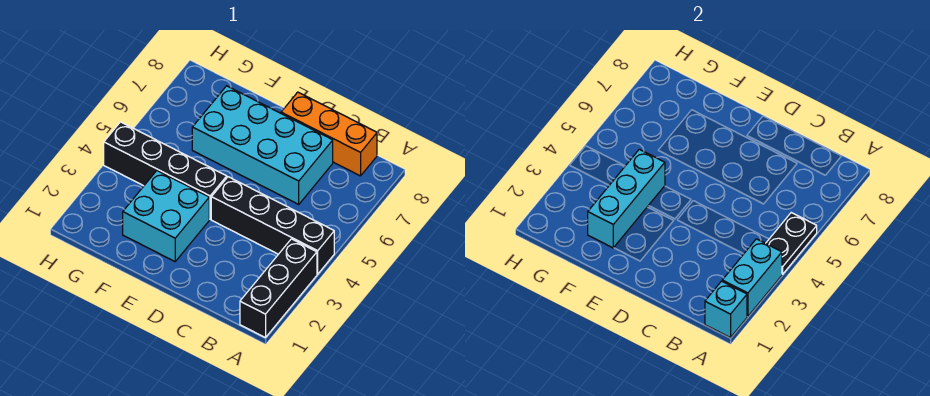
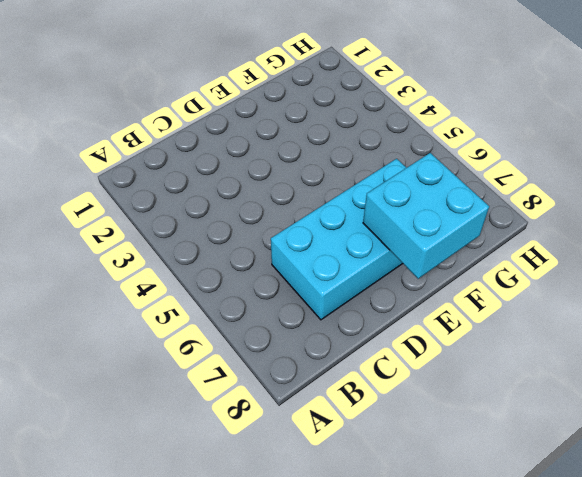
cyan brick E7:F8 level 2 -> cyan brick E2:F3 level 1
none -> black brick A1:A3 level 1
none -> black brick A4:D4 level 1

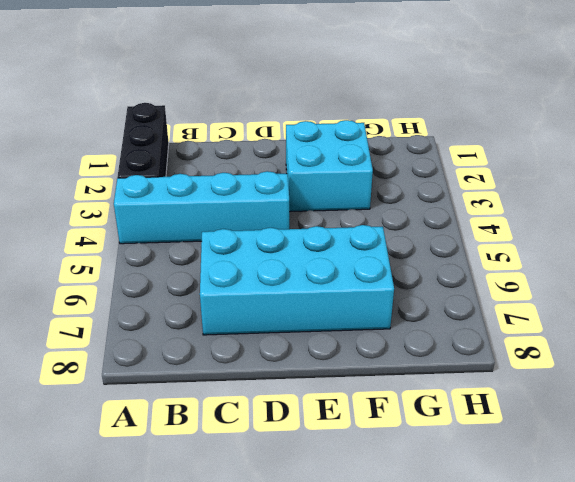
cyan brick A4:D4 level 1 -> black brick A4:D4 level 1
none -> orange brick B8:D8 level 1
none -> black brick E4:H4 level 1

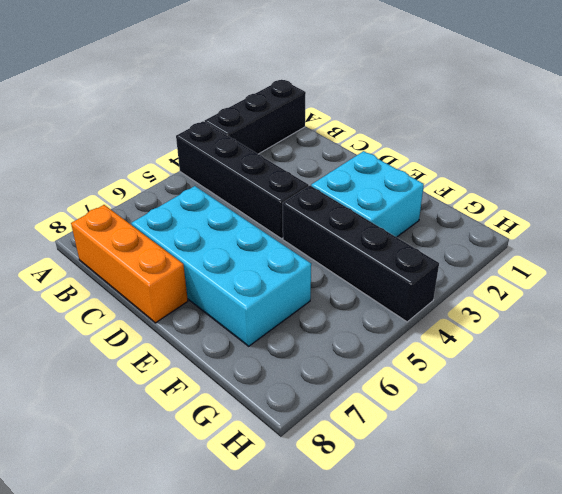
none -> cyan brick A1 level 2
none -> cyan brick A2:A3 level 2

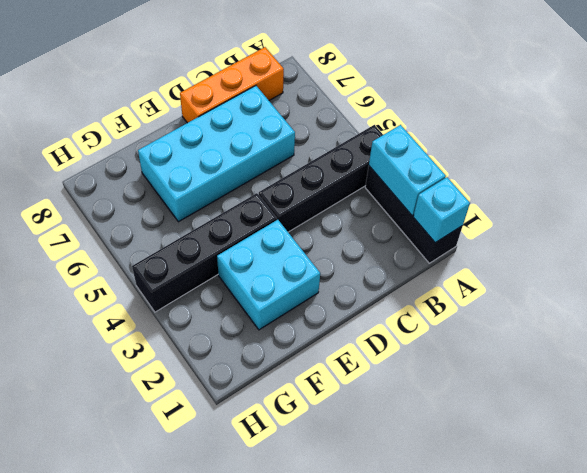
none -> black plate A4:A5 level 2
none -> cyan brick F2:F4 level 2

